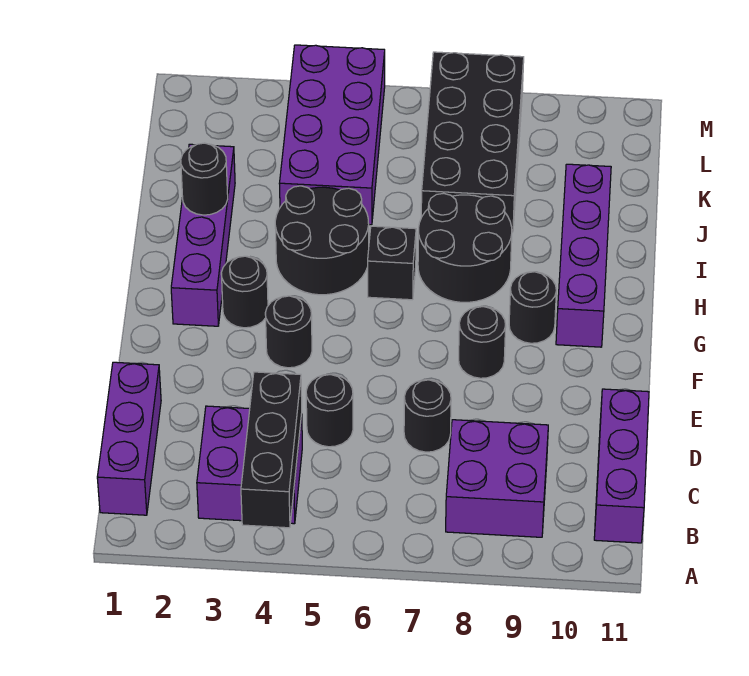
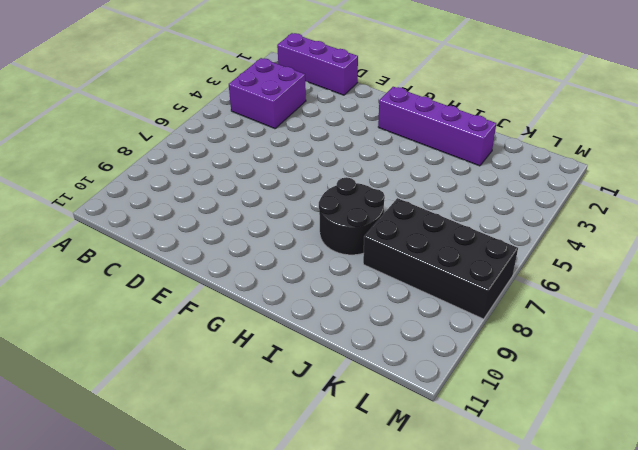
none -> purple brick B8:C9 level 1
none -> purple brick B11:D11 level 1
none -> black round brick D5 level 1

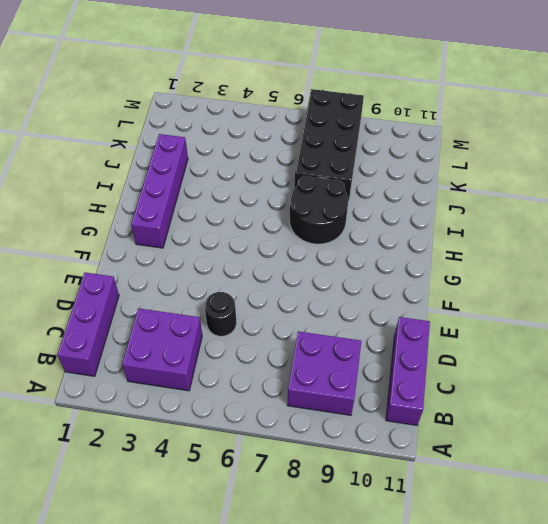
none -> black round brick D7 level 1
none -> black round brick F4 level 1
none -> black round brick F8 level 1

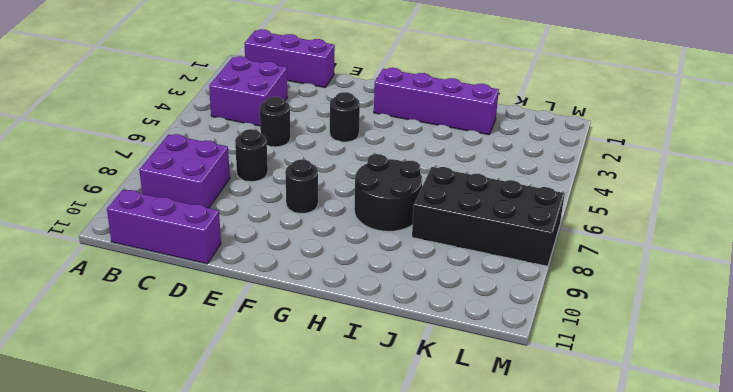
none -> black round brick G3 level 1
none -> black round brick G9 level 1
none -> purple brick G10:J10 level 1

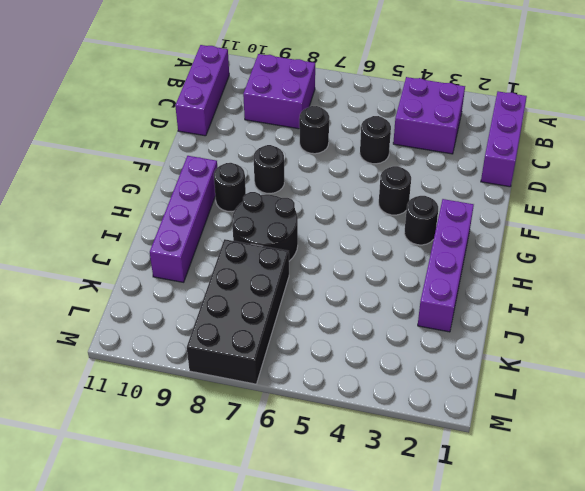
none -> black round brick H4:I5 level 1
none -> black brick H6 level 1
none -> purple brick J4:M5 level 1

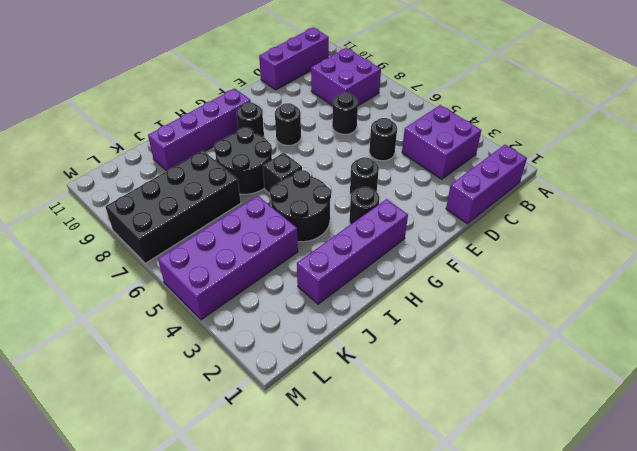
none -> black brick A4:C4 level 2
none -> black round brick I2 level 2

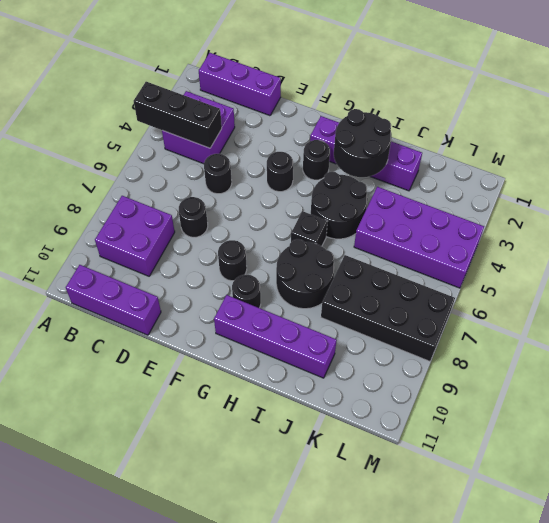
black round brick H2:I3 level 2 -> black round brick I2 level 2

